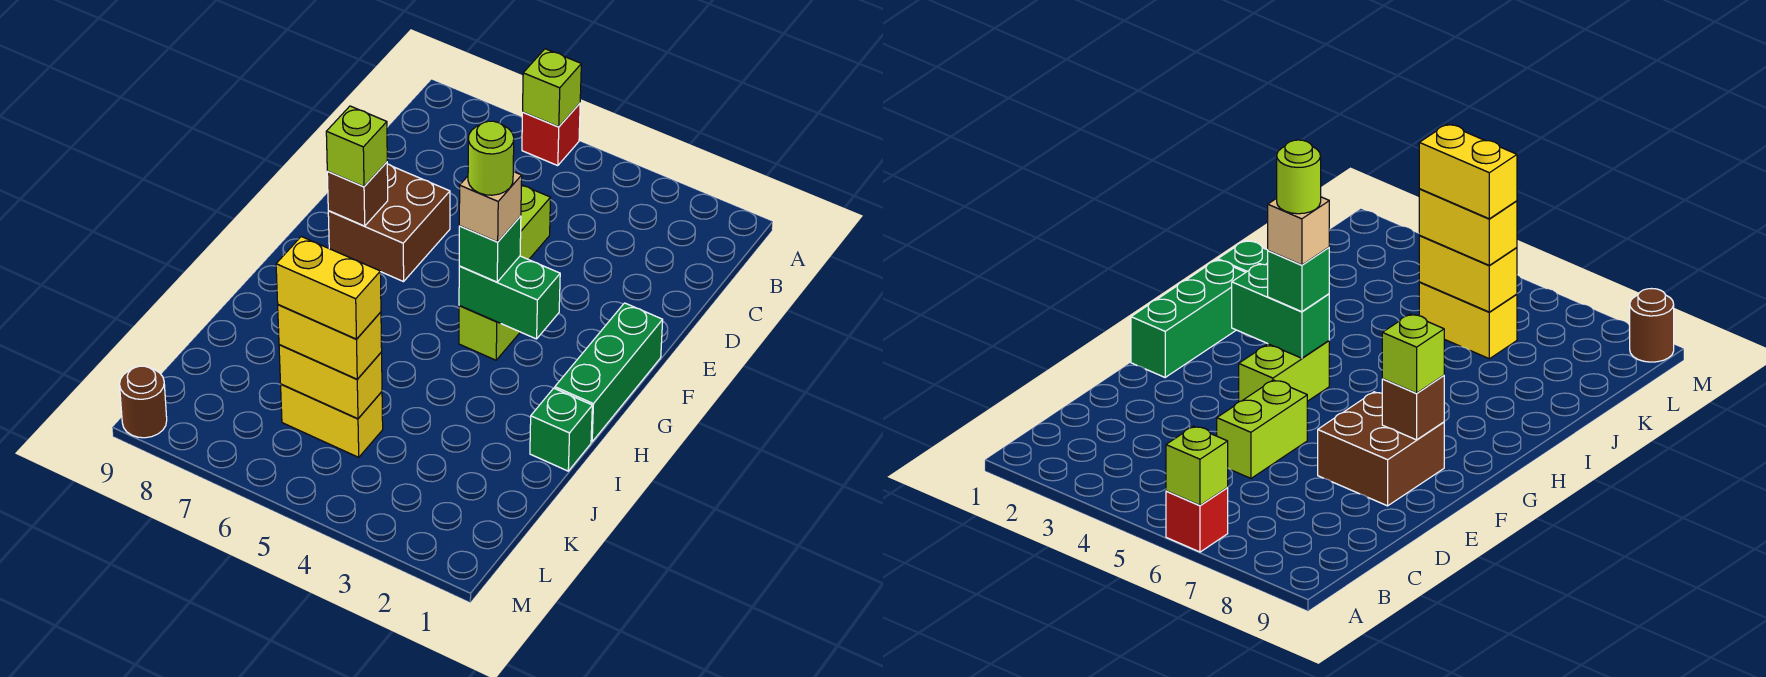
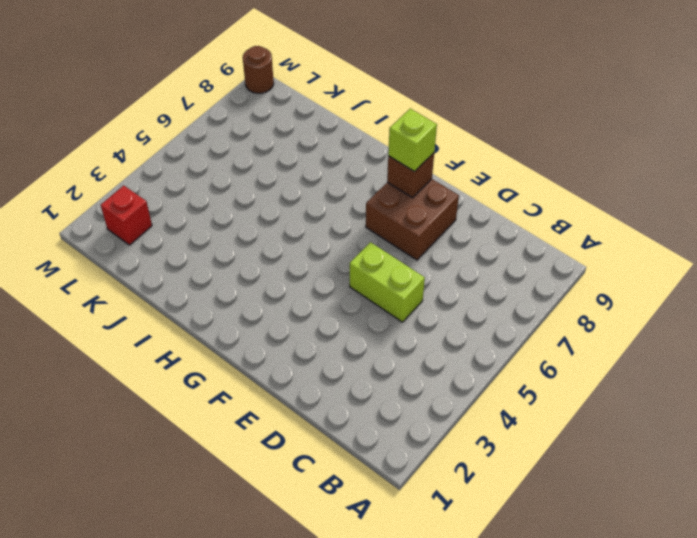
red brick L2 level 1 -> red brick A6 level 1
none -> green brick F1:H1 level 1
none -> lime brick F4:G4 level 1
none -> green brick I1 level 1

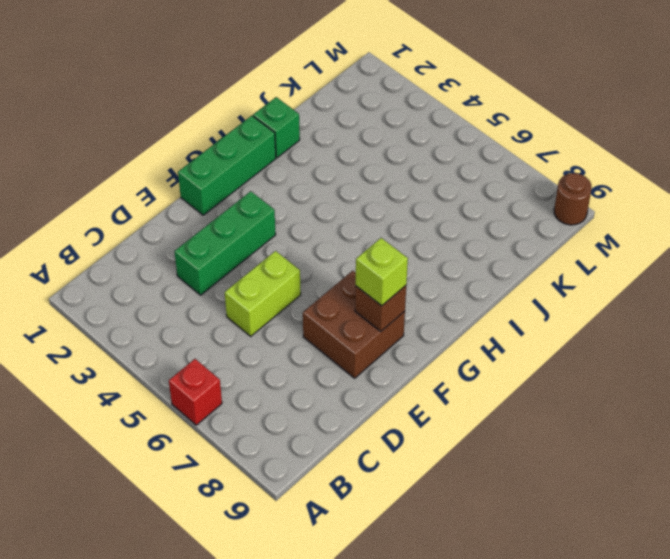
green brick D3:F3 level 1 -> none
none -> lime brick F4:G4 level 1
none -> yellow brick K5:K6 level 1
none -> lime brick A6 level 2

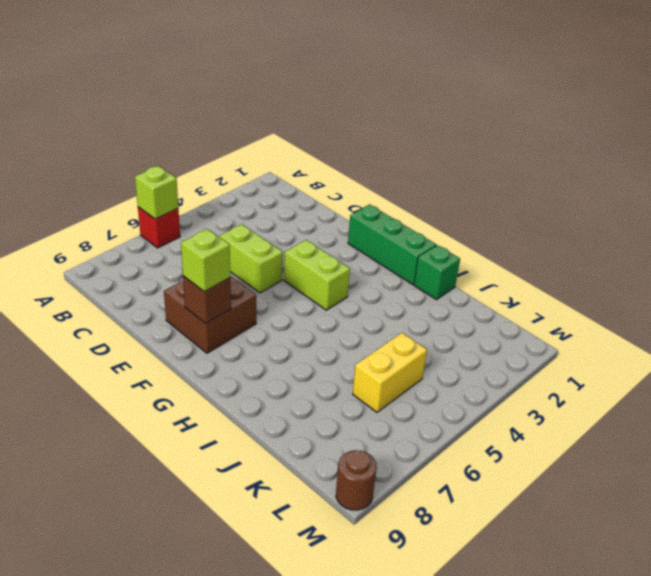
none -> green brick G3:G4 level 2
none -> yellow brick K5:K6 level 2
none -> green brick G4 level 3

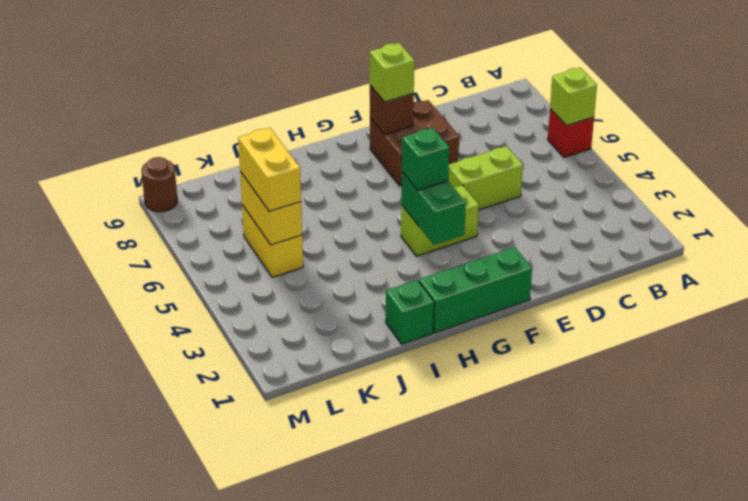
none -> tan brick G4 level 4
none -> yellow brick K5:K6 level 4
none -> lime round brick G4 level 5

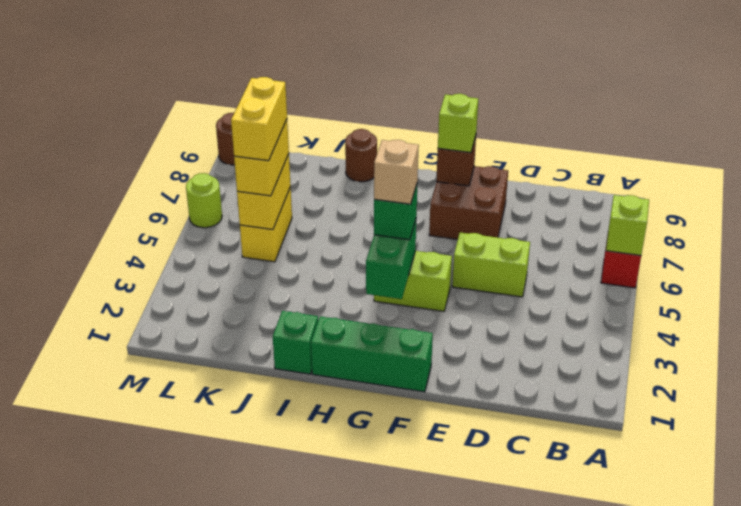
brown round brick I9 level 1 -> none
lime round brick M6 level 1 -> lime round brick G4 level 5

